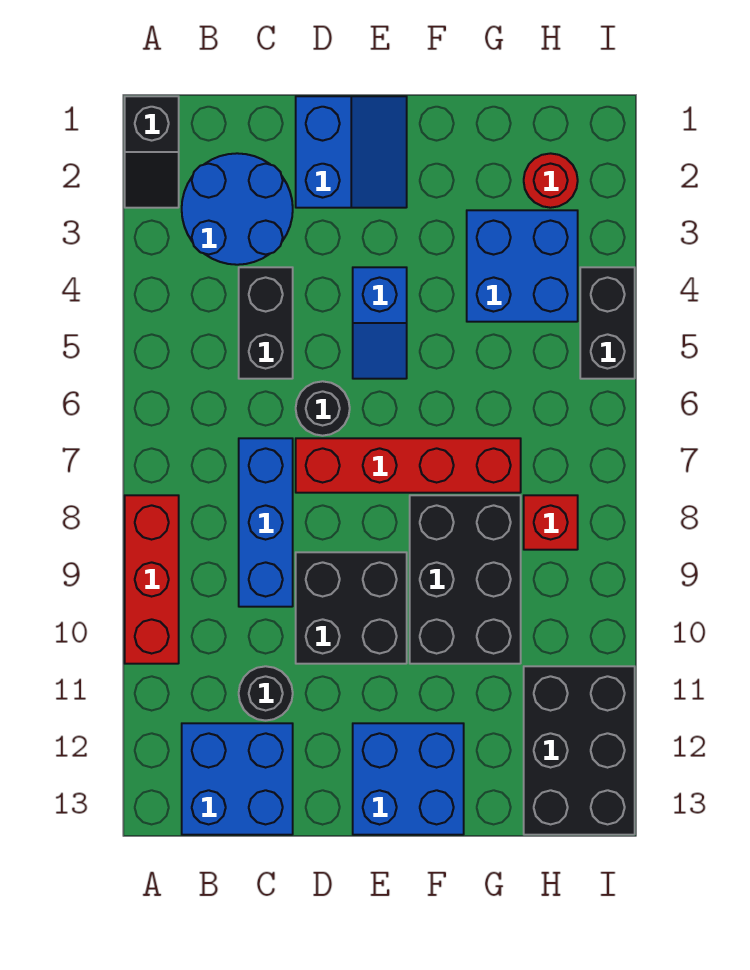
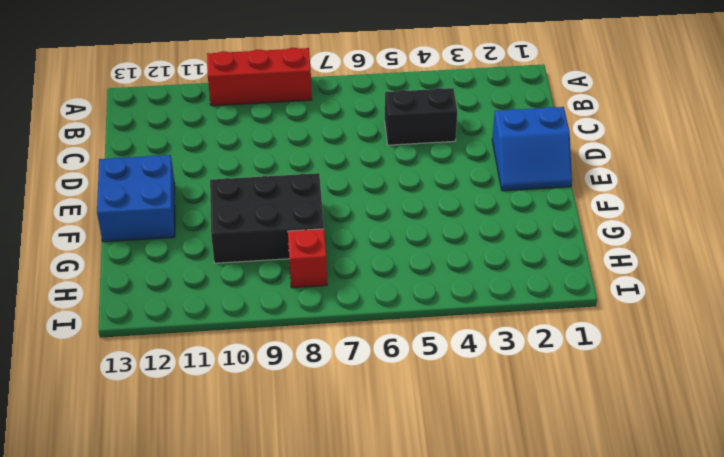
none -> black slope A1:A2 level 1 top 1
none -> blue round brick B2:C3 level 1
none -> blue brick B12:C13 level 1

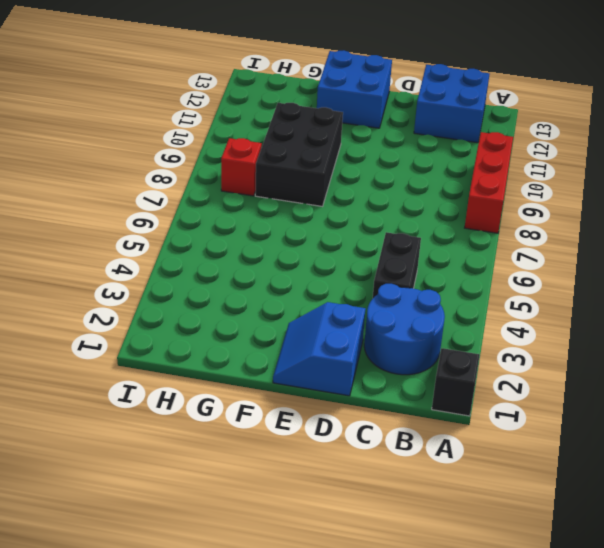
none -> blue brick C7:C9 level 1
none -> black round brick C11 level 1
none -> black round brick D6 level 1

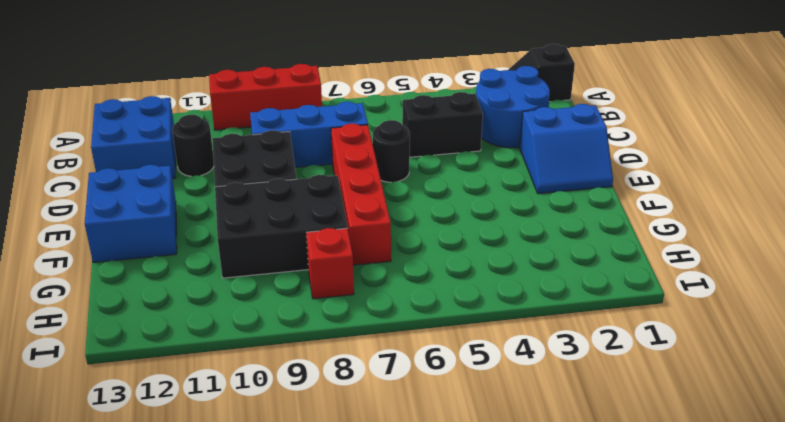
none -> blue slope E4:E5 level 1 top 4
none -> blue brick G3:H4 level 1
none -> red round brick H2 level 1

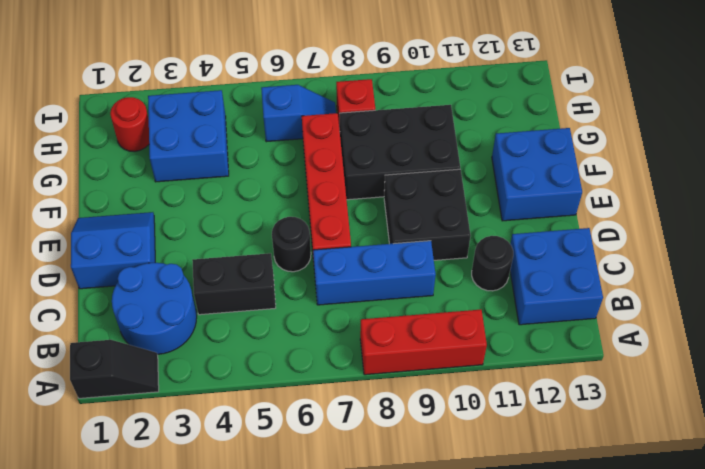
blue slope H6:H7 level 1 top 6 -> blue slope E4:E5 level 1 top 4
none -> black brick H11:I13 level 1
none -> black brick I4:I5 level 1

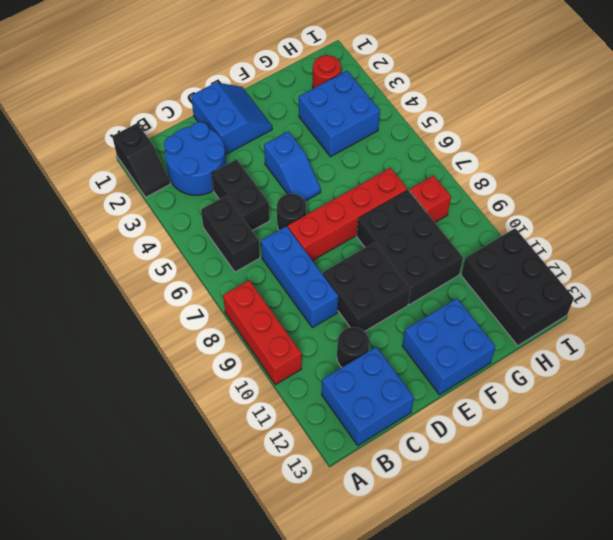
black brick B5:B6 level 1 -> black brick I4:I5 level 1

